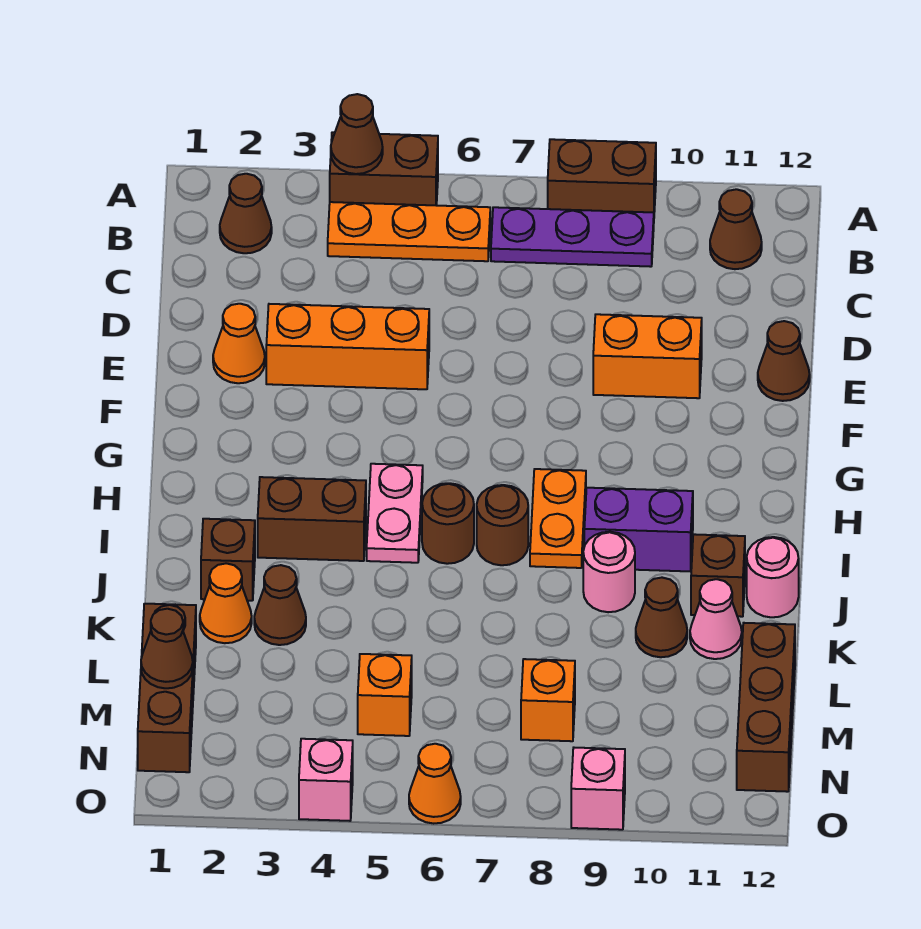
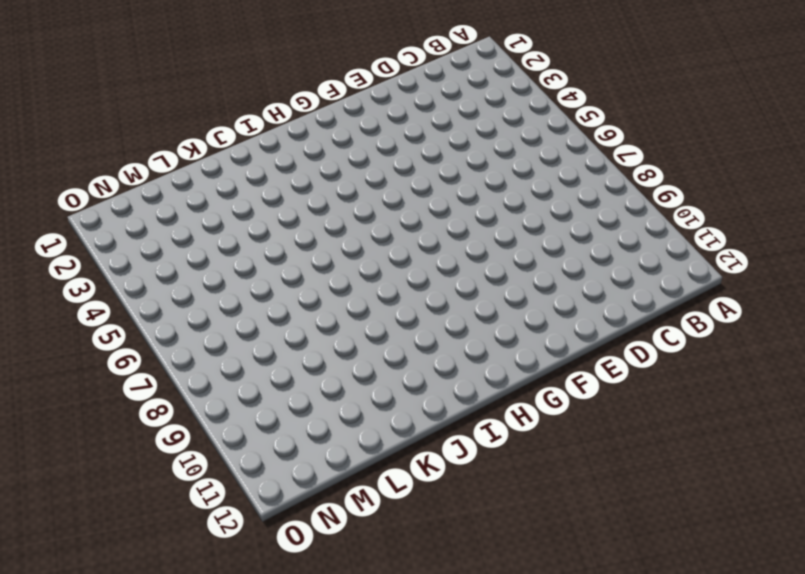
none -> brown brick A4:A5 level 1
none -> brown brick A8:A9 level 1
none -> brown cone B2 level 1
none -> orange plate B4:B6 level 1

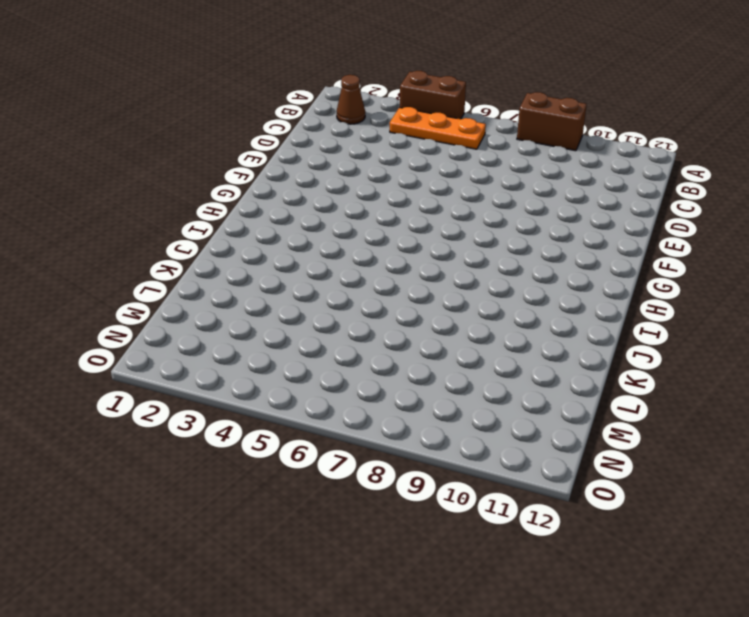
none -> purple plate B7:B9 level 1
none -> brown cone B11 level 1
none -> orange cone E2 level 1
none -> orange brick E3:E5 level 1

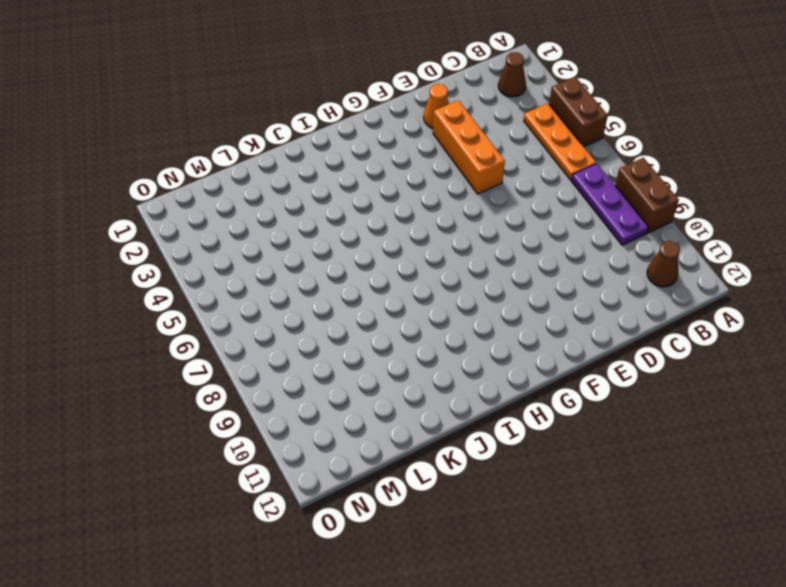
none -> orange brick E9:E10 level 1
none -> brown cone E12 level 1
none -> pink plate H5:I5 level 1
none -> orange plate H8:I8 level 1

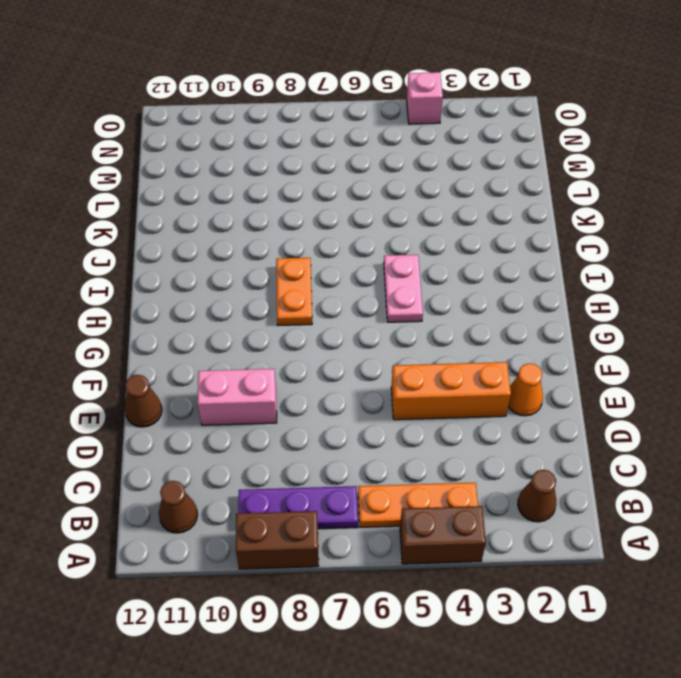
pink brick E9:E10 level 1 -> orange brick E9:E10 level 1
none -> brown brick I3:I4 level 1
none -> brown round brick I6 level 1
none -> brown round brick I7 level 1
none -> purple brick I9:I10 level 1

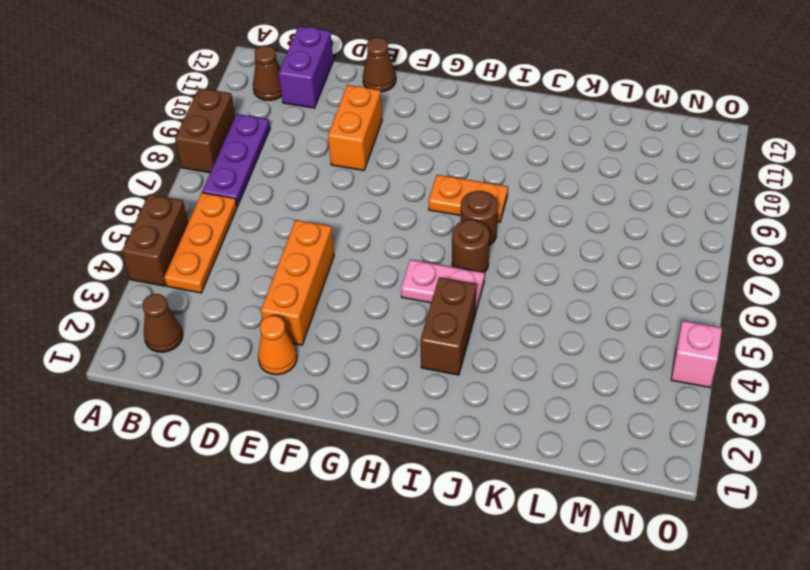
purple brick C11:C12 level 1 -> purple brick I9:I10 level 1
none -> brown brick J2 level 1
none -> pink round brick J9 level 1
none -> brown brick J11 level 1
none -> pink round brick J12 level 1

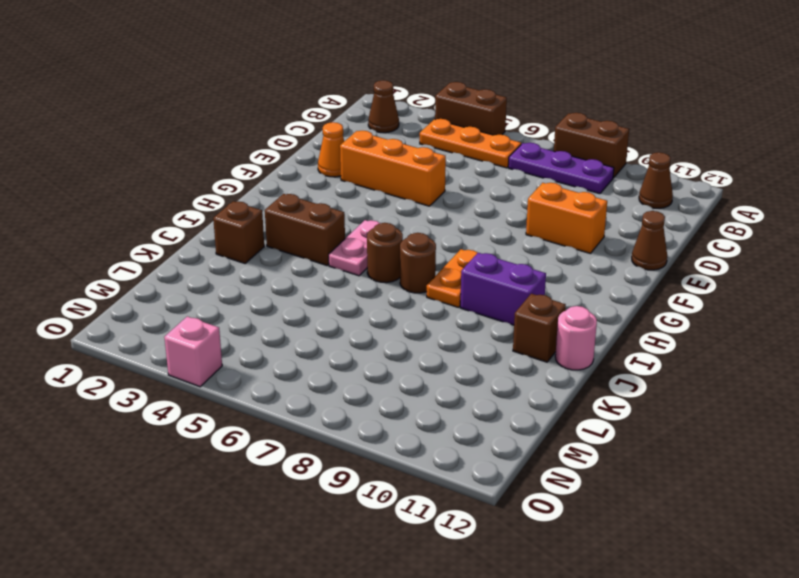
none -> pink round brick J9 level 1
none -> orange cone K2 level 1
none -> brown cone K3 level 1
none -> brown cone K10 level 1

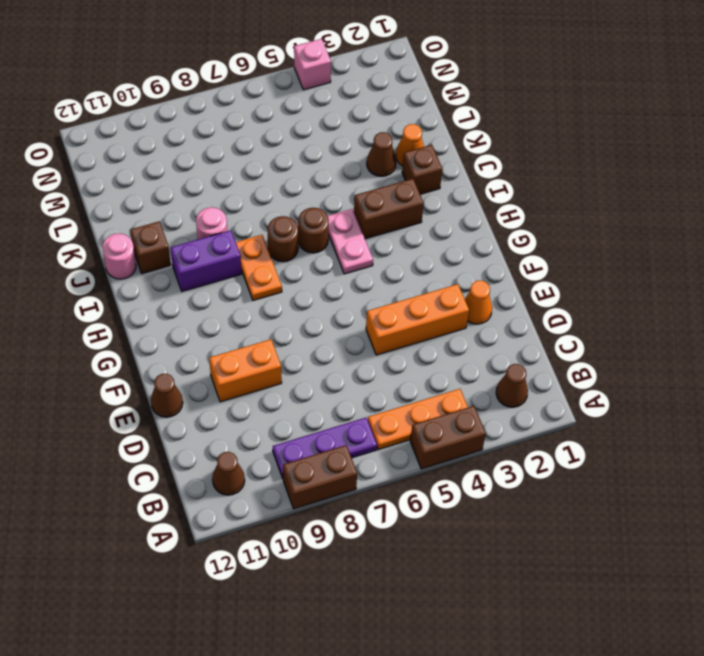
none -> brown cone K10 level 1
none -> pink cone K11 level 1
none -> brown brick L1:N1 level 1
none -> brown brick L12:N12 level 1

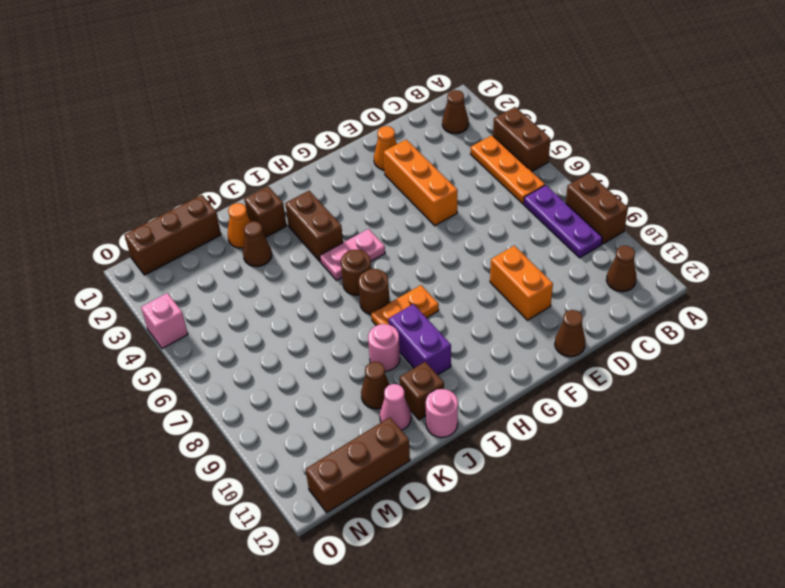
none -> orange brick M5 level 1
none -> orange brick M8 level 1
none -> orange cone O6 level 1
none -> pink brick O9 level 1

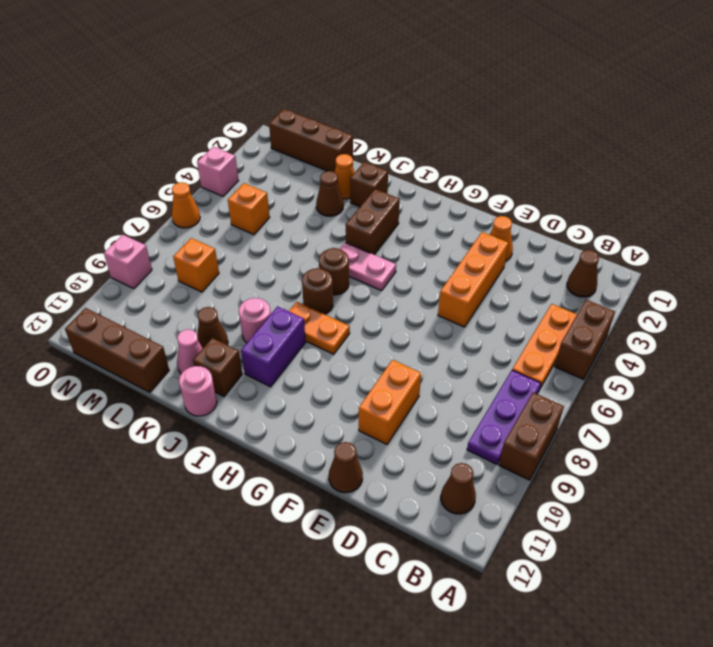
none -> brown cone A4 level 2
none -> brown cone M1 level 2

